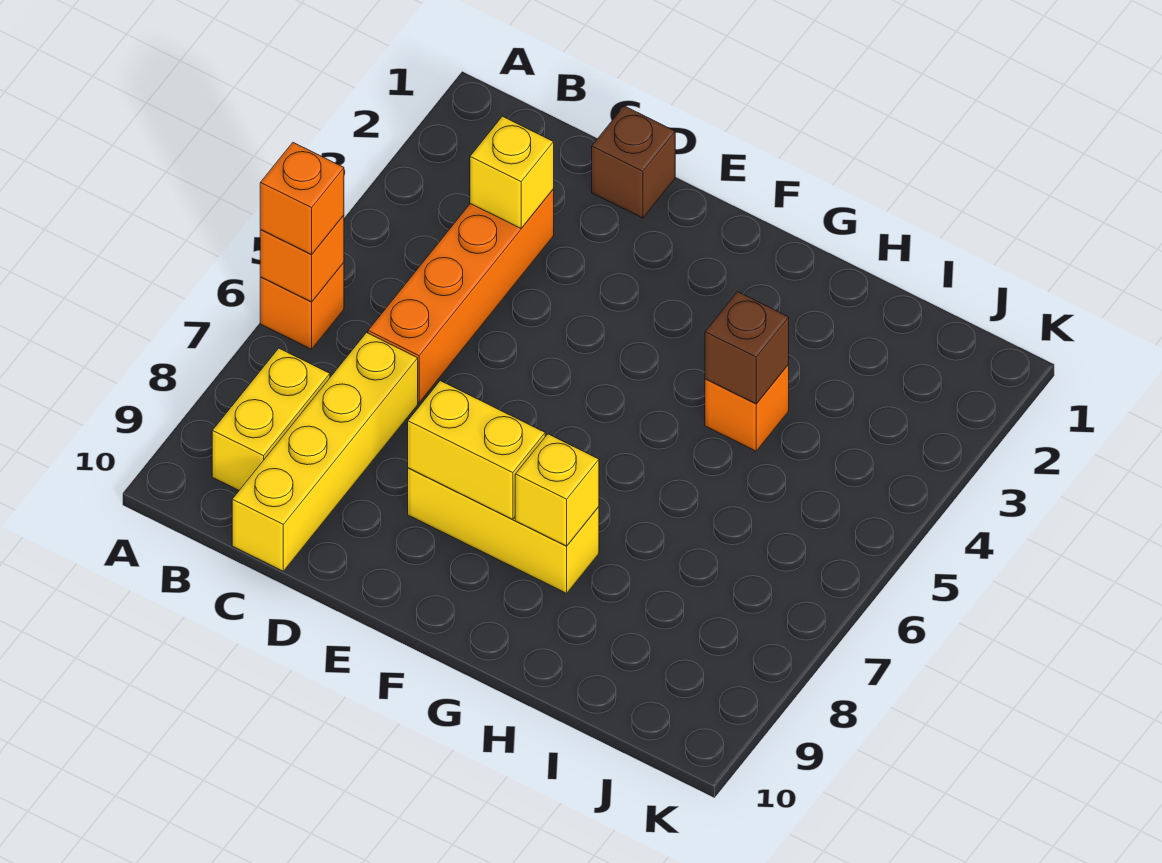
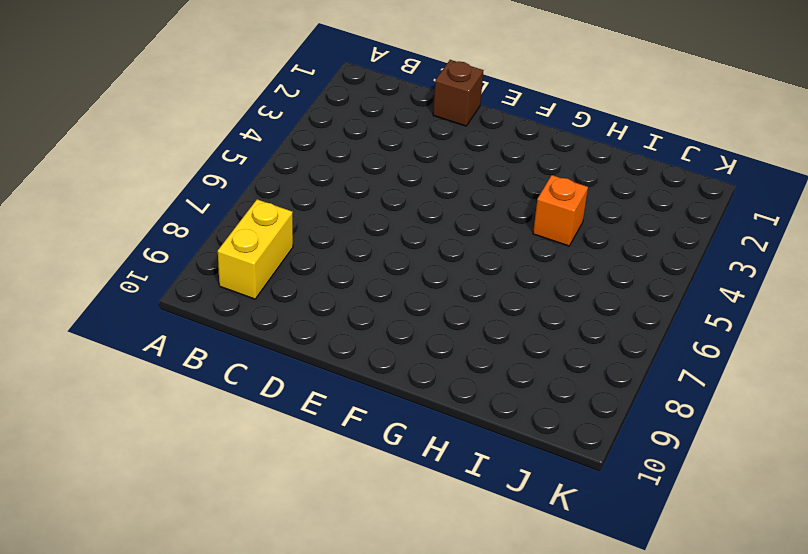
none -> orange brick A6 level 1
none -> orange brick C3:C6 level 1
none -> yellow brick C7:C10 level 1

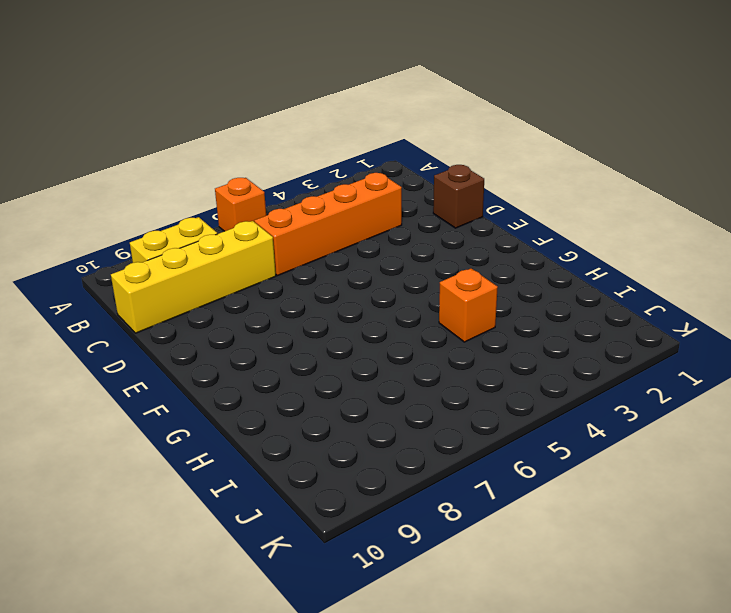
none -> yellow brick E8:G8 level 1
none -> orange brick A6 level 2
none -> yellow brick C3 level 2

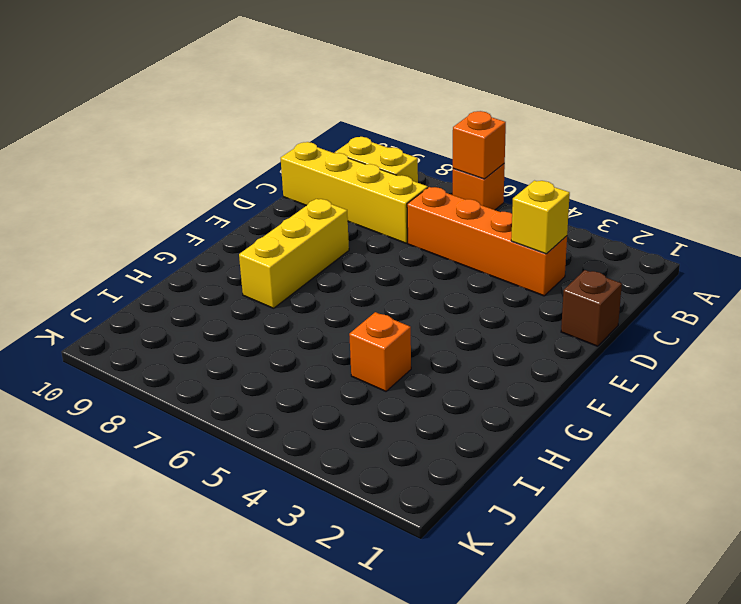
none -> yellow brick E8:F8 level 2
none -> yellow brick G8 level 2
none -> brown brick H4 level 2

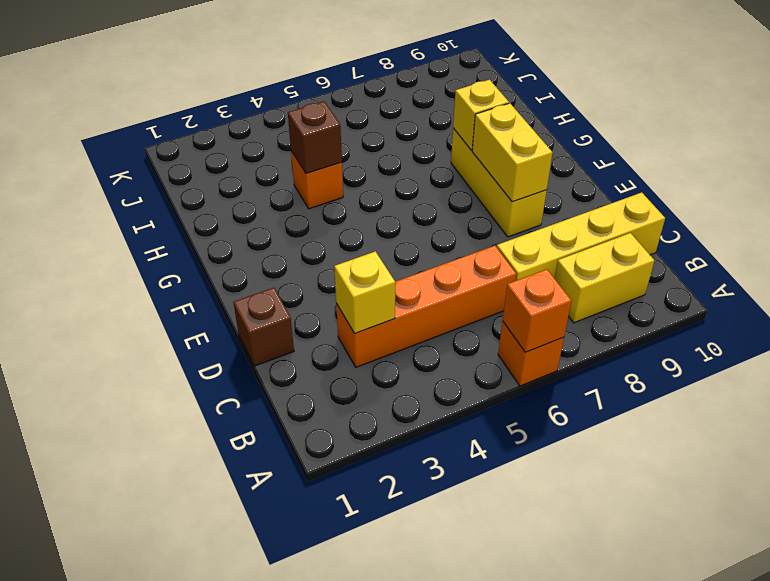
none -> orange brick A6 level 3

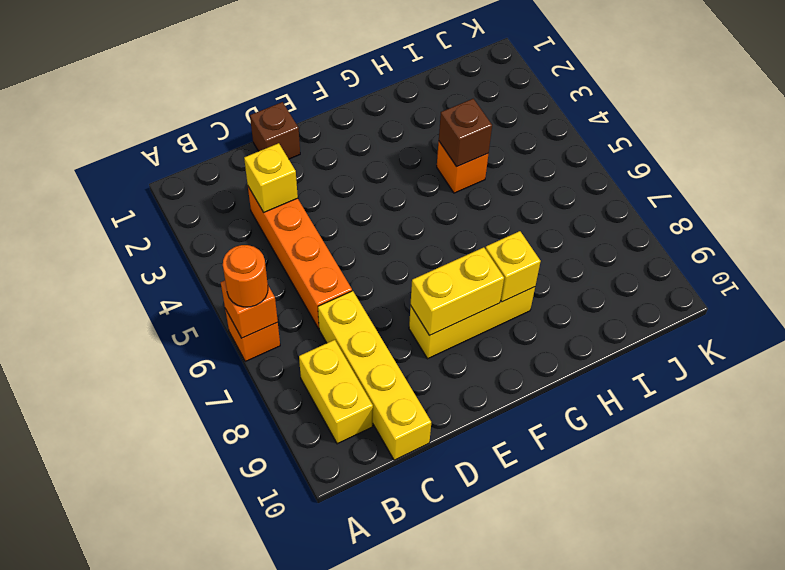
orange round brick A6 level 3 -> orange brick A6 level 3

